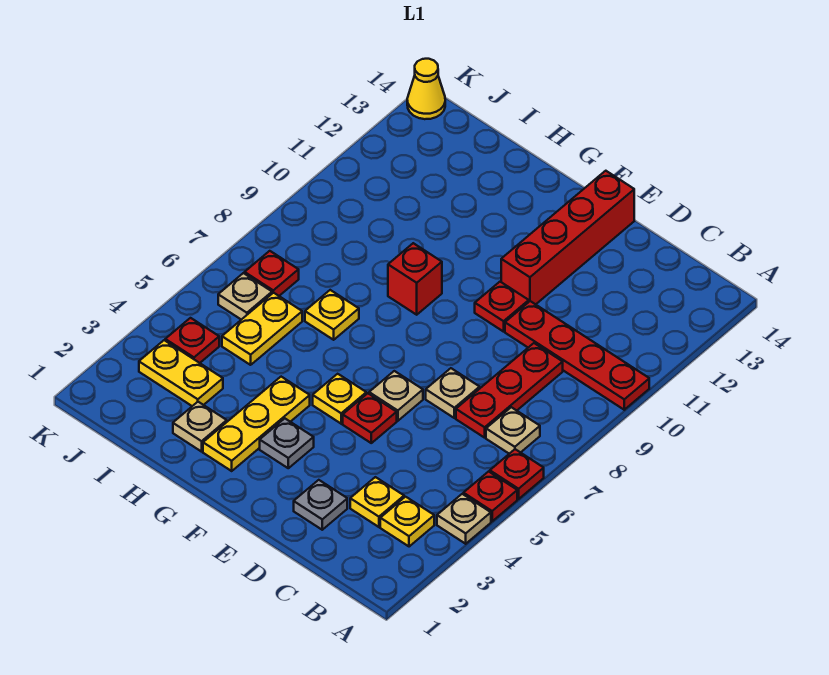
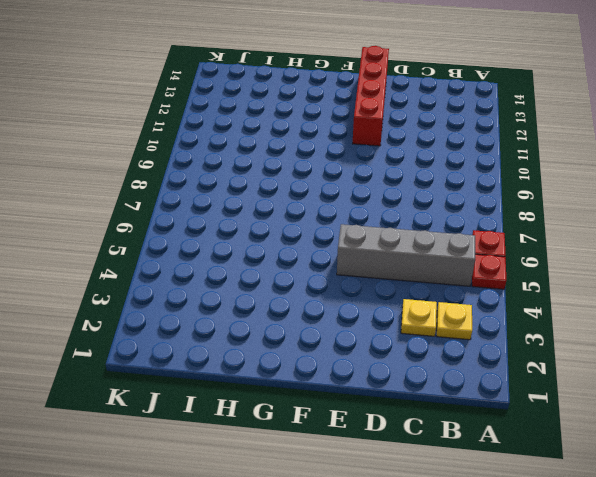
grey brick B5:E5 level 1 -> red plate E5 level 1
none -> tan plate A4 level 1
none -> red plate A10:D10 level 1
none -> tan plate B7 level 1

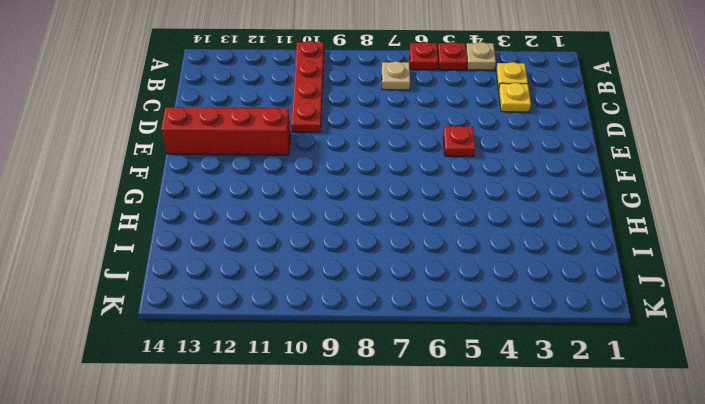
none -> red plate C7:C9 level 1
none -> grey plate D2 level 1
none -> tan plate D7 level 1

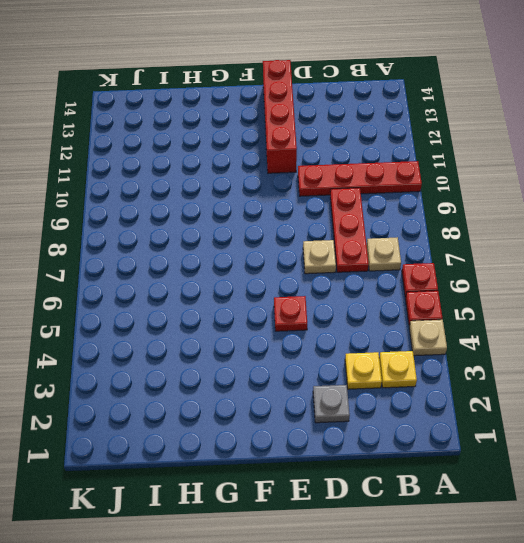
none -> tan plate E6 level 1
none -> red plate E10 level 1
none -> grey plate F3 level 1

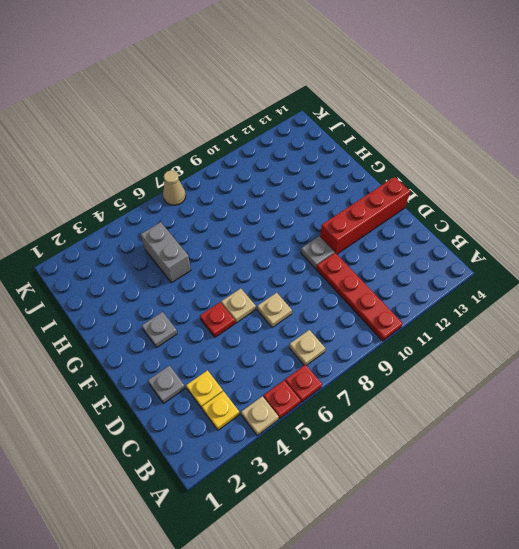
grey plate E10 level 1 -> red plate E10 level 1
grey brick H5:I5 level 1 -> yellow plate I5:I6 level 1
tan cone K7 level 1 -> none
none -> red plate C7:C9 level 1
none -> yellow plate F5 level 1
none -> yellow plate G2:G4 level 1

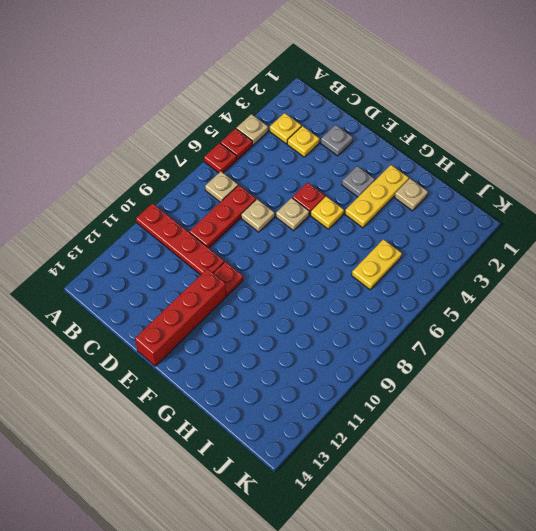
none -> red brick G9 level 1
none -> yellow plate H7 level 1
none -> yellow plate I3:J3 level 1

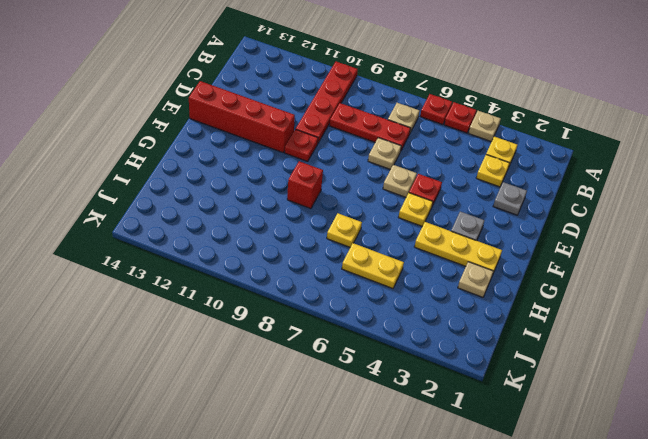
none -> yellow plate I3:J3 level 1
none -> red plate J4 level 1
none -> tan plate J6 level 1

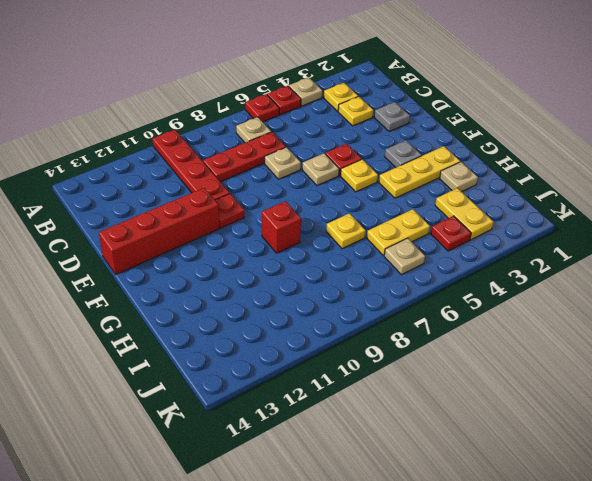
none -> red plate J7 level 1
none -> yellow cone K14 level 1

